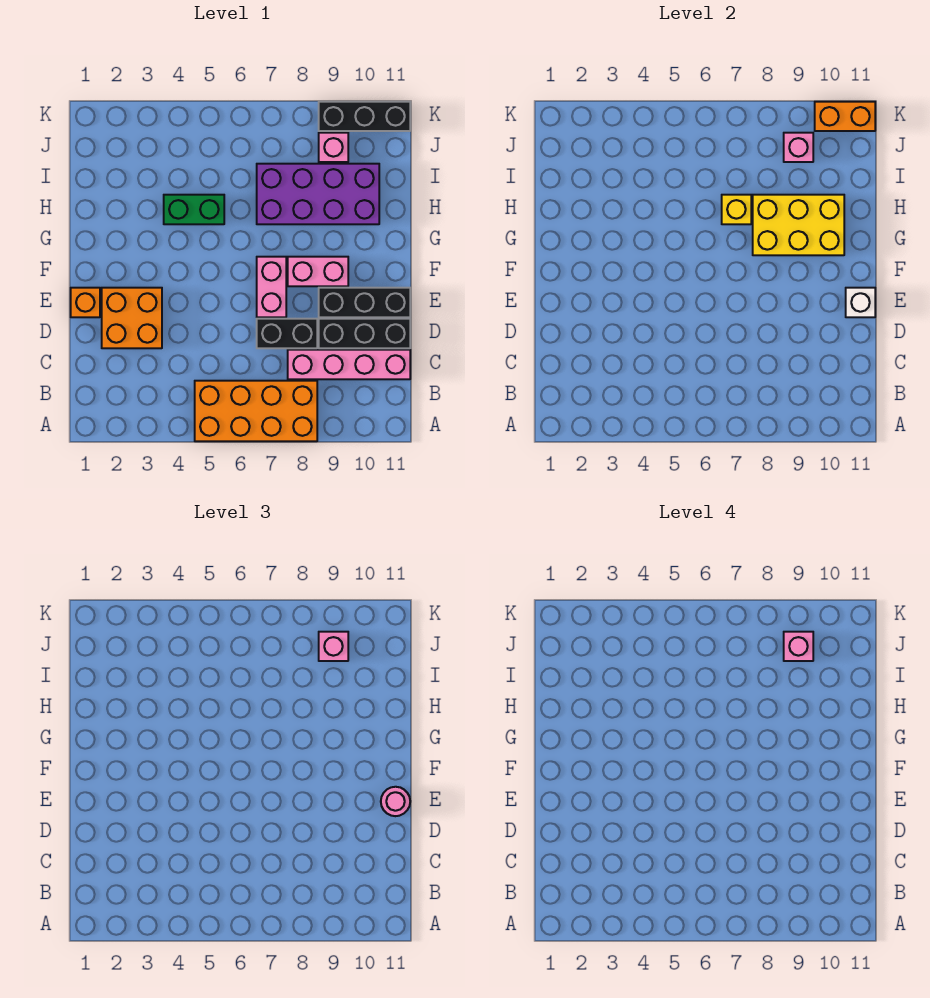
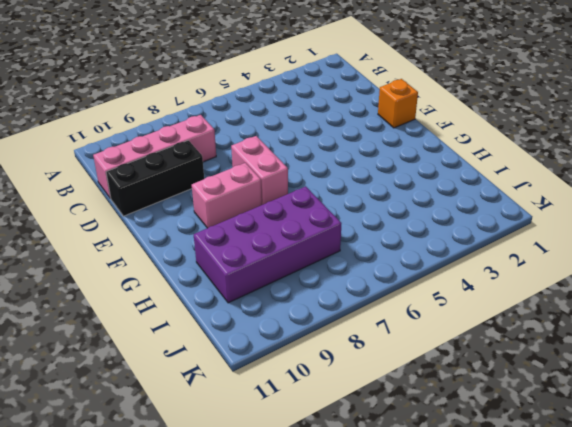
none -> orange brick A5:B8 level 1
none -> orange brick D2:E3 level 1
none -> black brick D7:D8 level 1

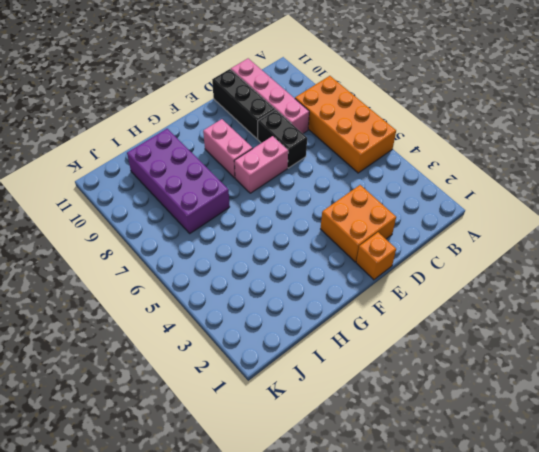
none -> black brick E9:E11 level 1
none -> green brick H4:H5 level 1
none -> pink brick J9 level 1

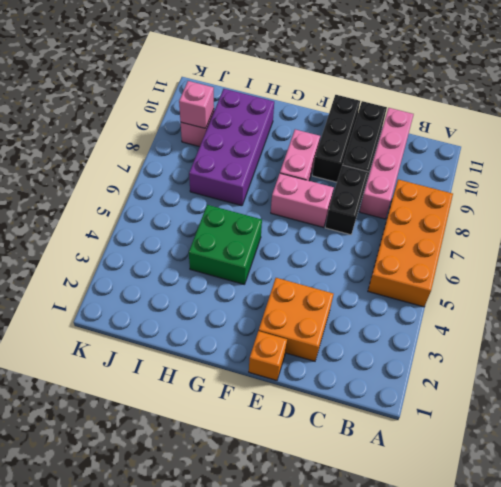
green brick G4:H5 level 1 -> green brick H4:H5 level 1
none -> black brick K9:K11 level 1
none -> white brick E11 level 2
none -> yellow brick G8:H10 level 2

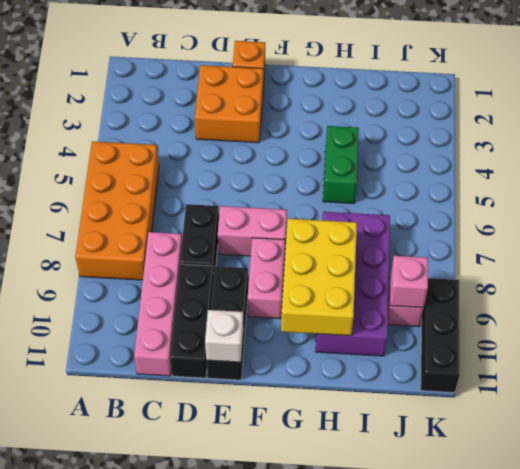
none -> yellow brick H7 level 2
none -> orange brick K10:K11 level 2
none -> pink round brick E11 level 3

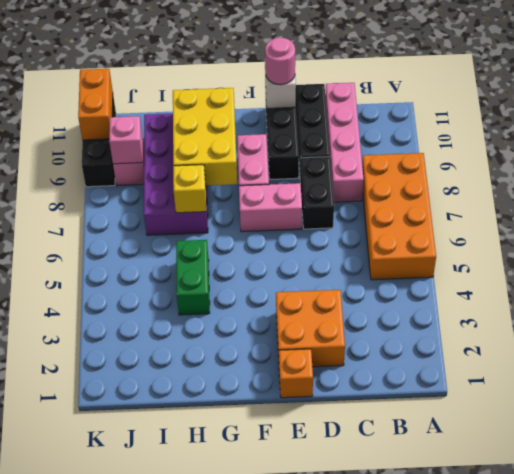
none -> pink brick J9 level 3
none -> pink brick J9 level 4

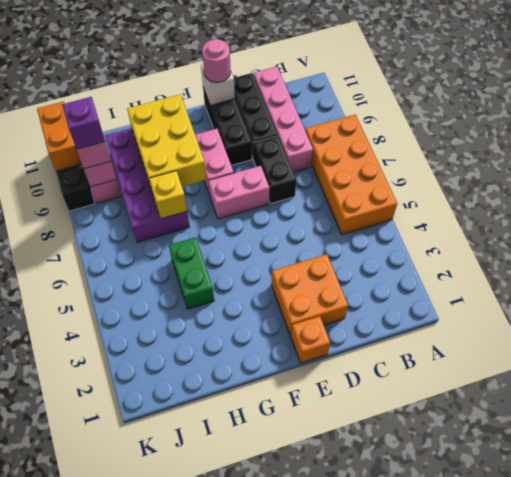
purple brick J9 level 4 -> pink brick J9 level 4

